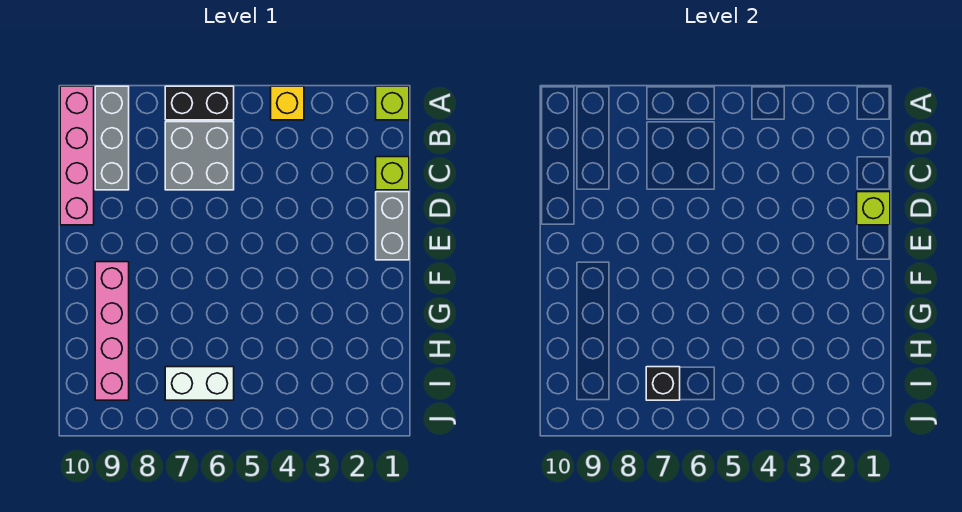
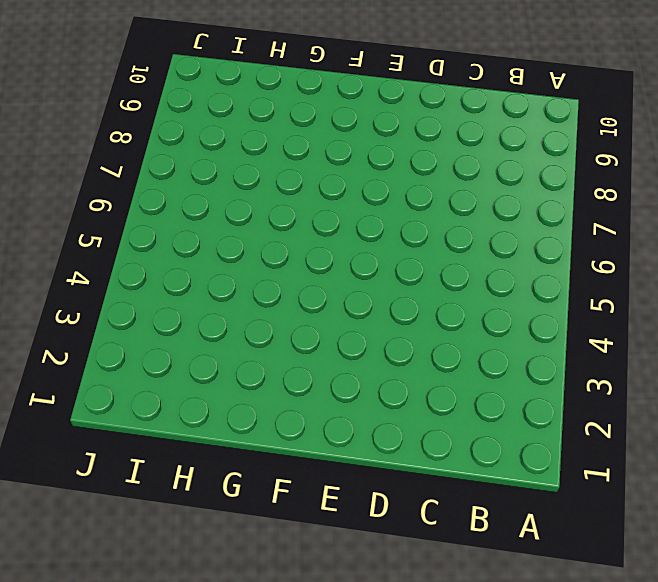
none -> lime brick A1 level 1
none -> yellow brick A4 level 1
none -> black brick A6:A7 level 1

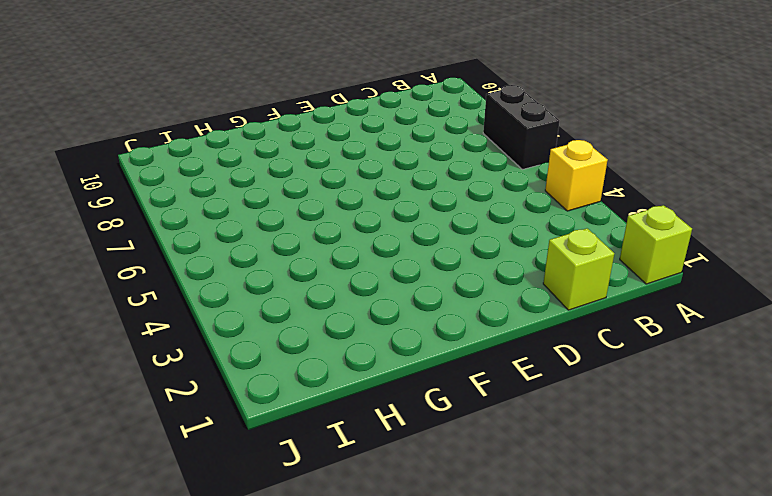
none -> grey brick A9:C9 level 1
none -> pink brick A10:D10 level 1
none -> grey brick B6:C7 level 1

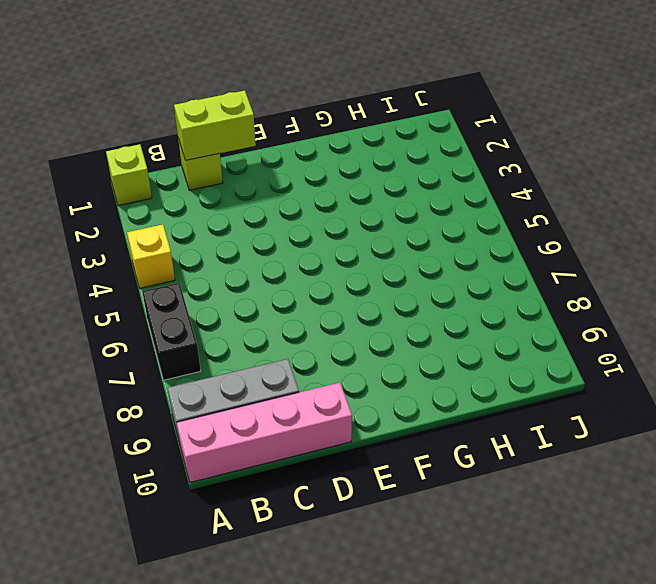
lime brick C1:D1 level 2 -> lime brick D1 level 2
none -> grey brick B6:C7 level 1
none -> grey brick D1:E1 level 1
none -> pink brick F9:I9 level 1

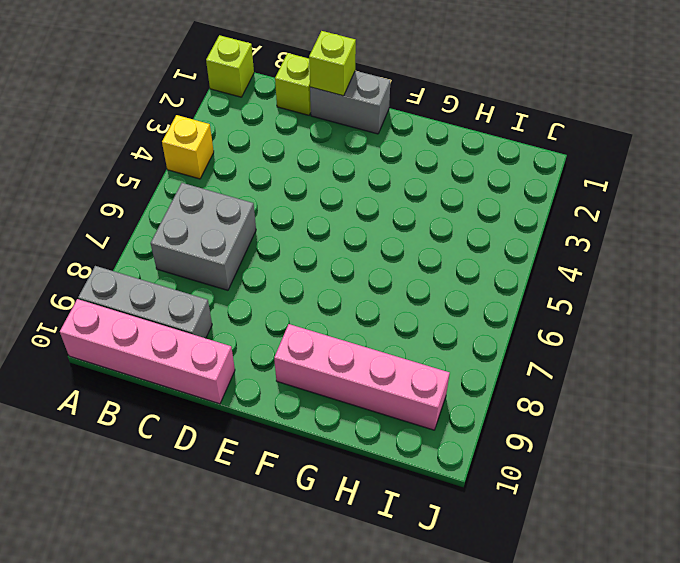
none -> black brick A6:A7 level 1
none -> white brick I6:I7 level 1
none -> black brick I7 level 2

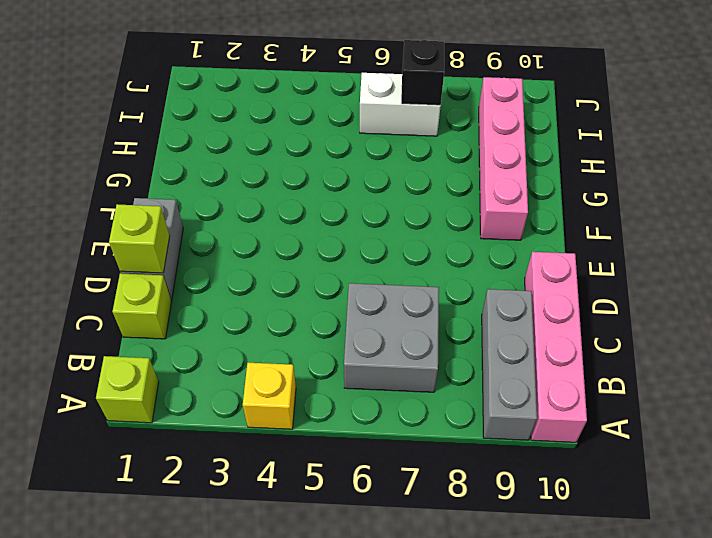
none -> black brick A6:A7 level 1

